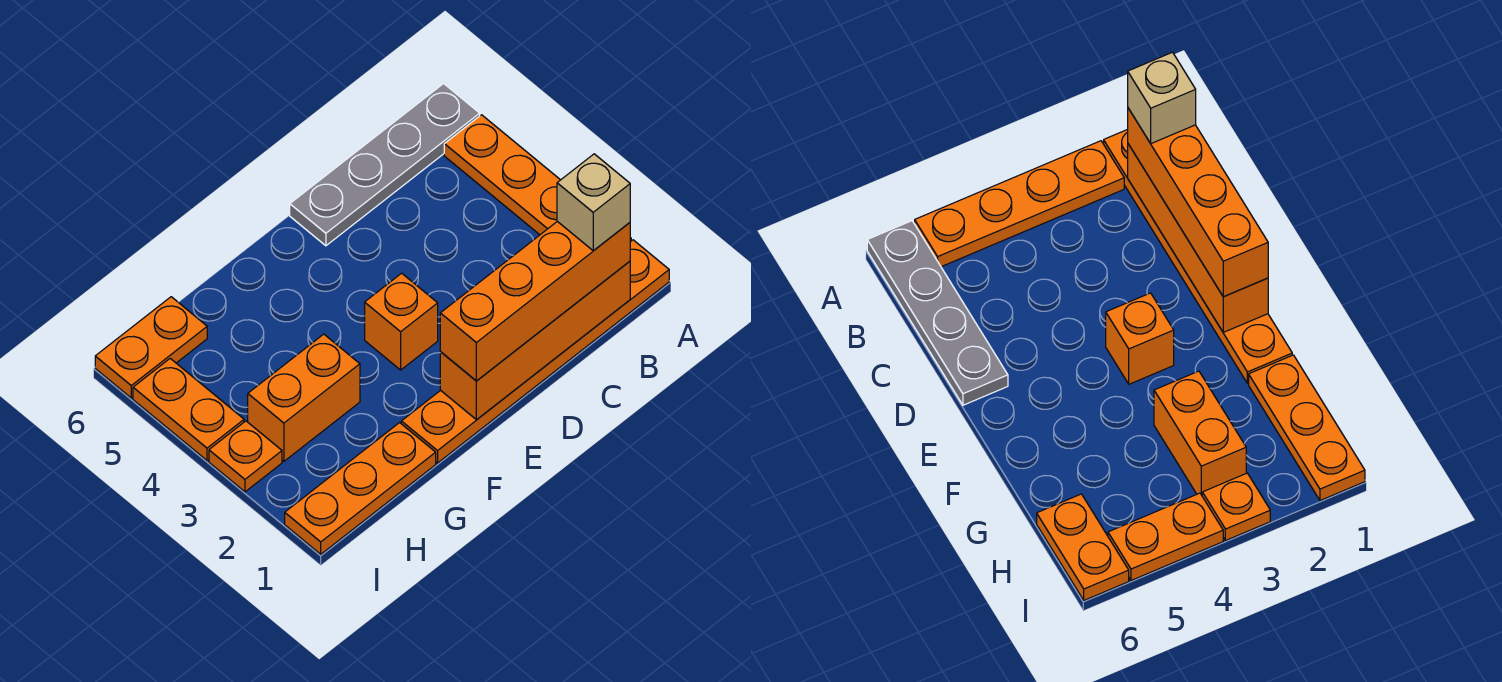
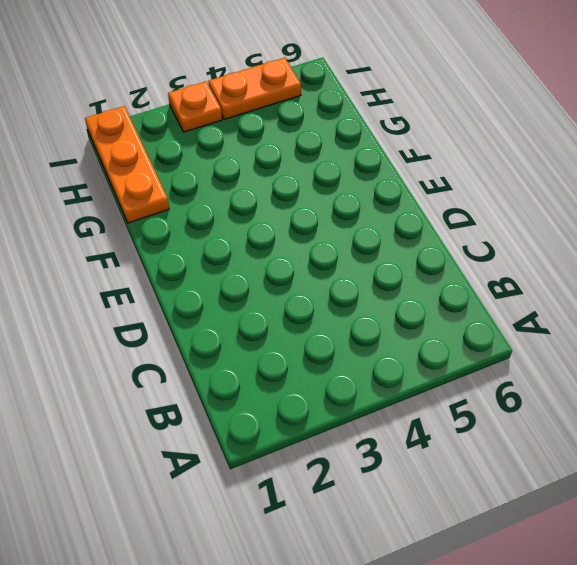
none -> orange plate A1:F1 level 1
none -> orange plate A2:A5 level 1
none -> grey plate A6:D6 level 1

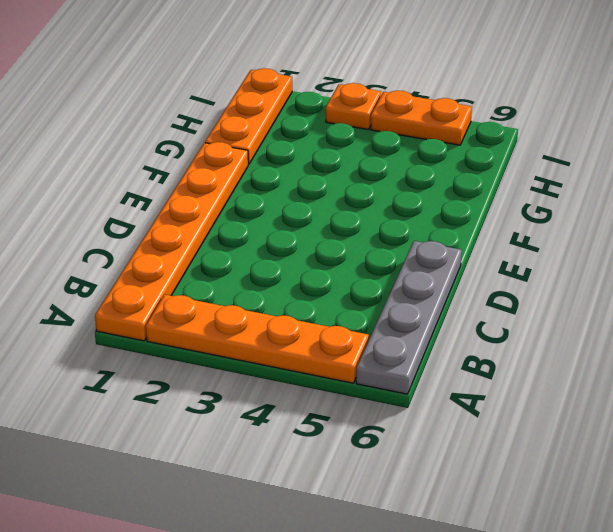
none -> orange brick E3 level 1
none -> orange brick G3:H3 level 1
none -> orange plate H6:I6 level 1

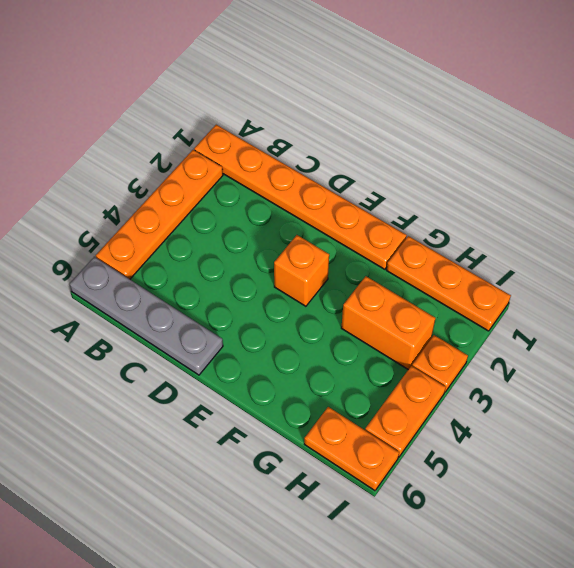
none -> orange brick B1:E1 level 2
none -> orange brick B1:E1 level 3
none -> tan brick B1 level 4

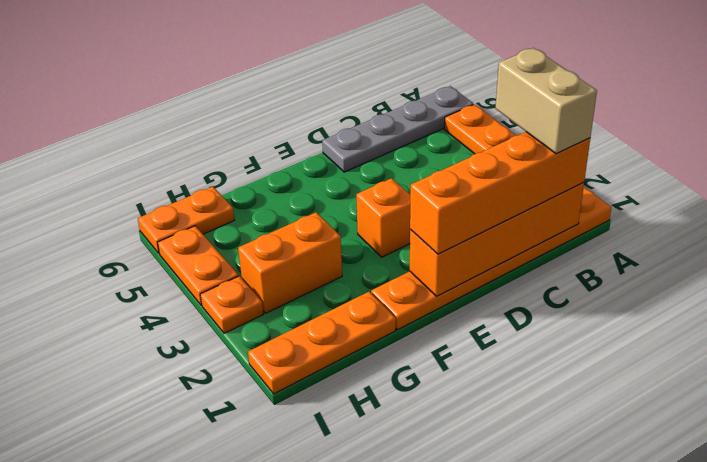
tan brick B1:B2 level 4 -> tan brick B1 level 4

